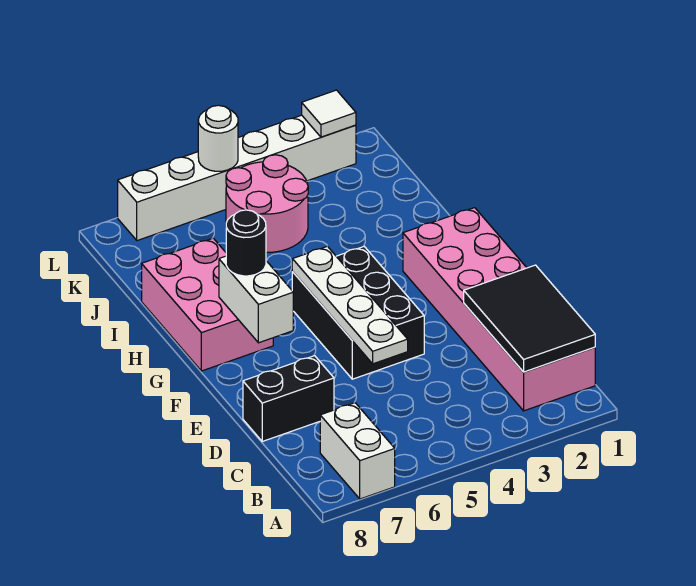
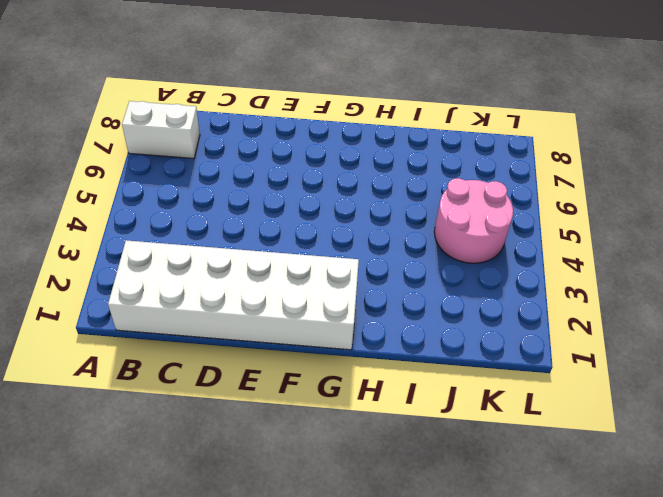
white brick B1:G2 level 1 -> pink brick B1:G2 level 1
none -> black brick D7:D8 level 1
none -> black brick E4:G5 level 1
none -> pink brick G7:I8 level 1

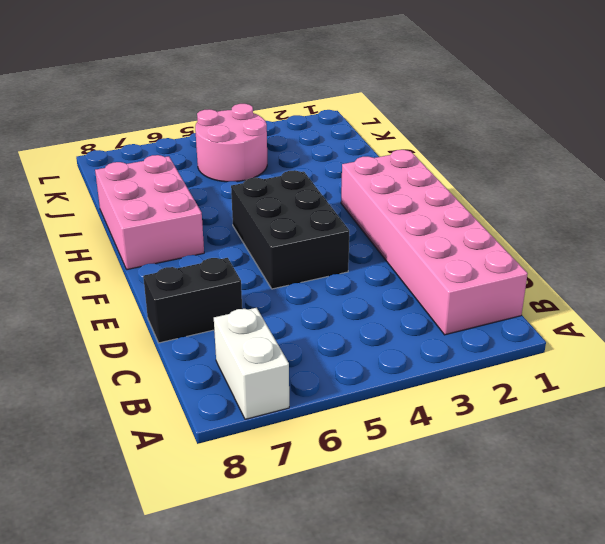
none -> white brick L2:L7 level 1
none -> black tile B1:D2 level 2
none -> white plate D5:G5 level 2

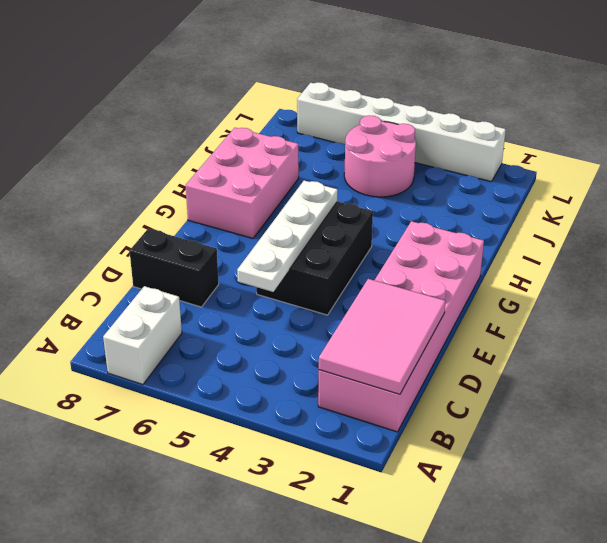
pink tile B1:D2 level 2 -> black tile B1:D2 level 2
none -> white brick F7:G7 level 2
none -> white tile L2 level 2
none -> white round brick L5 level 2

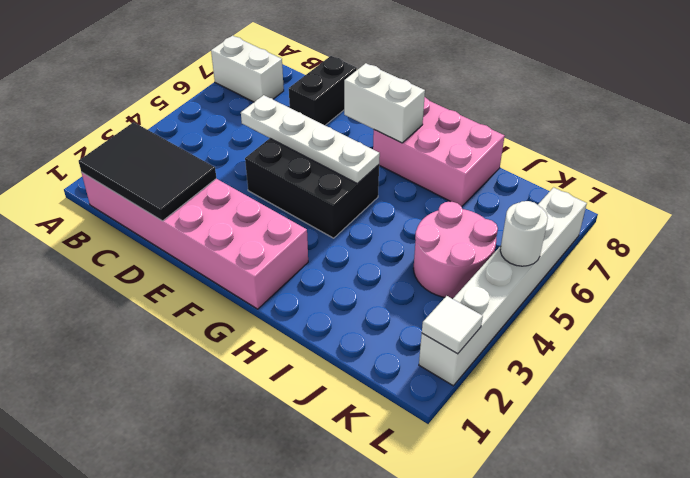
none -> black round brick G7 level 3

